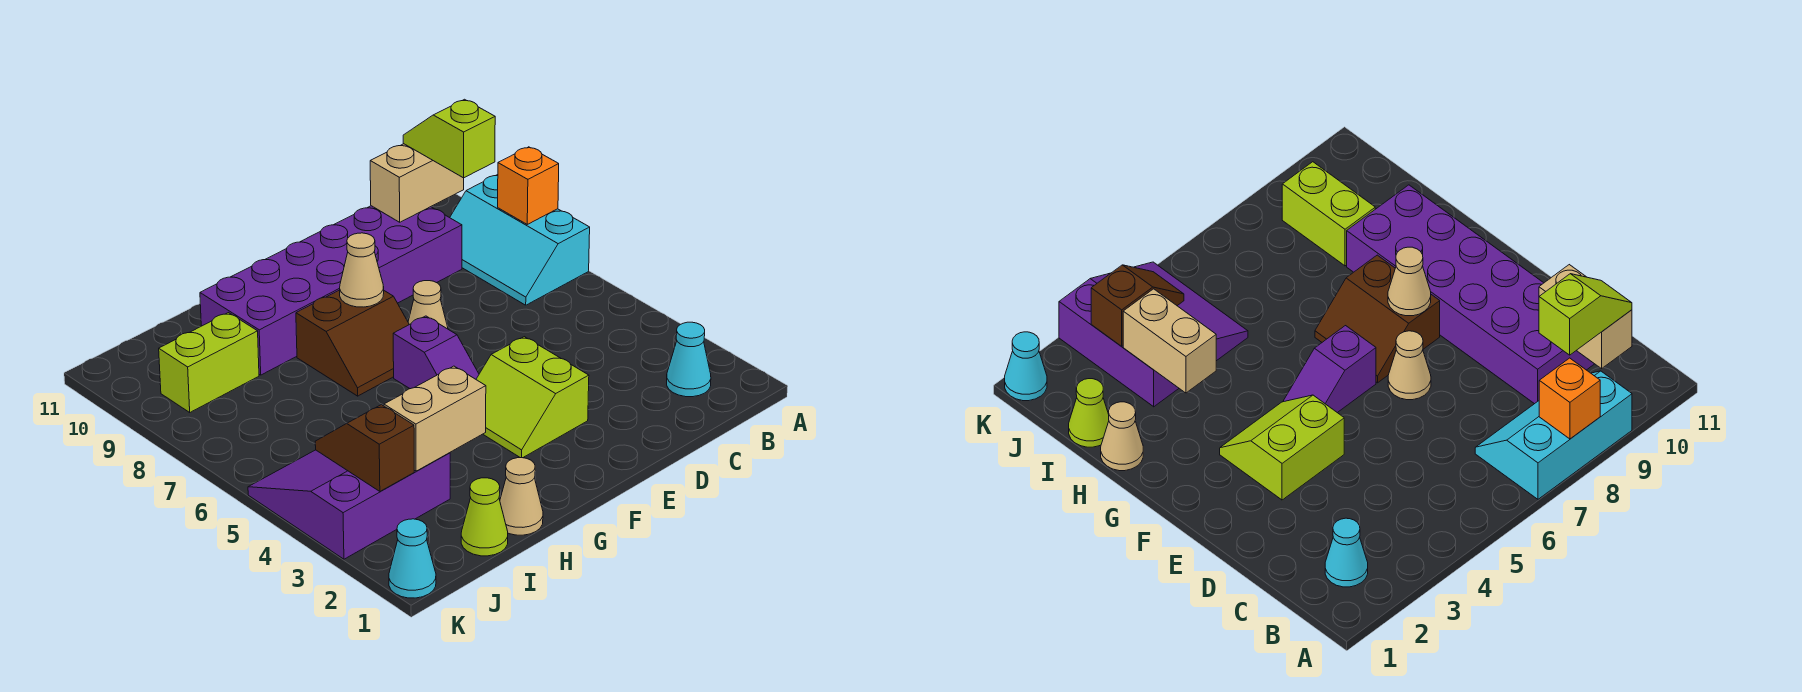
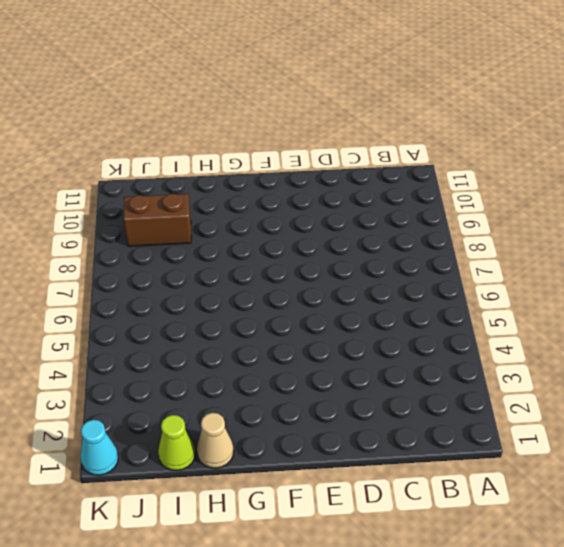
brown brick I9:J9 level 1 -> lime brick I9:J9 level 1
none -> cyan slope A7:B9 level 1 top A
none -> cyan cone B2 level 1
none -> purple brick C9:H10 level 1

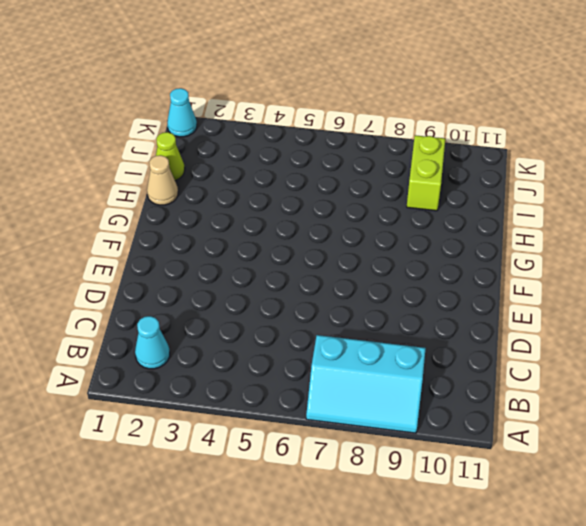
cyan slope A7:B9 level 1 top B -> cyan slope A7:B9 level 1 top A
none -> purple brick C9:H10 level 1
none -> lime slope E3:F4 level 1 top E
none -> tan cone E7 level 1

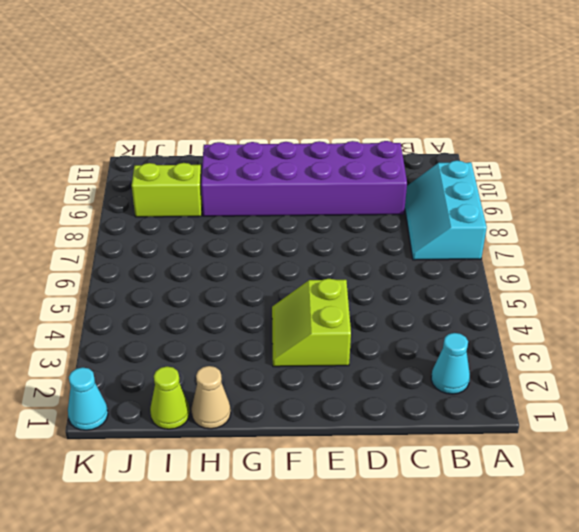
none -> tan cone E7 level 1
none -> purple slope F5:F6 level 1 top 6
none -> brown slope F7:G8 level 1 top 8

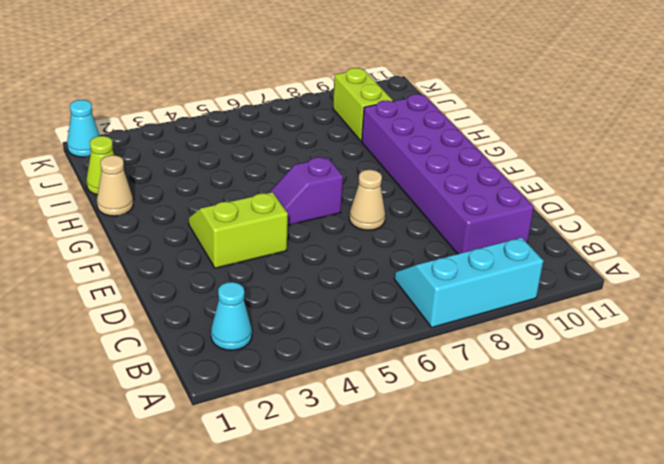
none -> brown slope F7:G8 level 1 top 8
none -> purple slope I3:K5 level 1 top 3
none -> orange brick A8 level 2

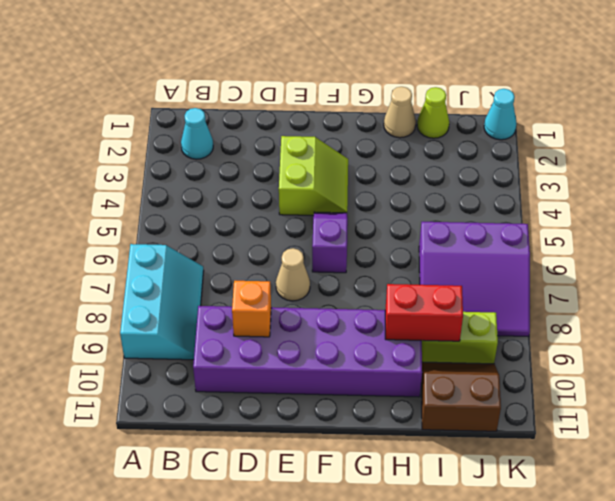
orange brick D9 level 2 -> orange brick A8 level 2
red brick H9:I9 level 2 -> none
purple slope I6:K8 level 1 top 6 -> purple slope I3:K5 level 1 top 3
brown slope I10:J11 level 1 top 11 -> brown slope F7:G8 level 1 top 8
none -> tan brick B10:C10 level 2
none -> tan cone F8 level 2
none -> tan brick H3:I3 level 2

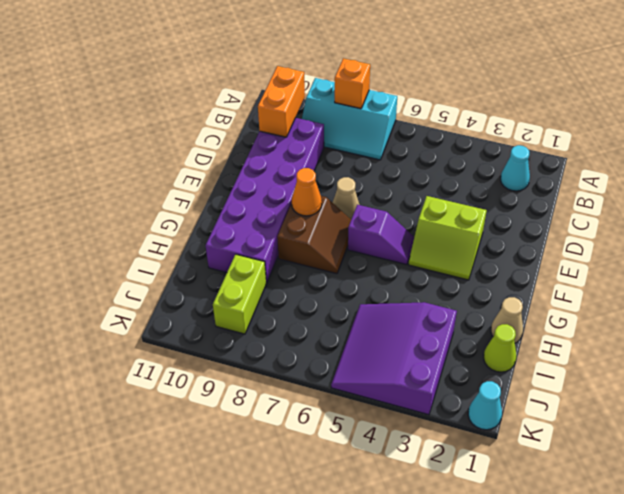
orange brick B10:C10 level 2 -> tan brick B10:C10 level 2
orange cone F8 level 2 -> tan cone F8 level 2
none -> tan brick H3:I3 level 2
none -> brown slope J3:J4 level 2 top 3
none -> lime slope B9:B10 level 3 top 9

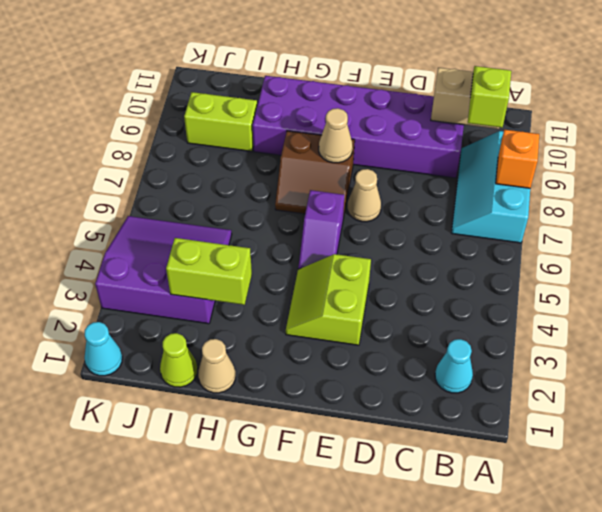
lime brick H3:I3 level 2 -> tan brick H3:I3 level 2
none -> brown slope J3:J4 level 2 top 3

